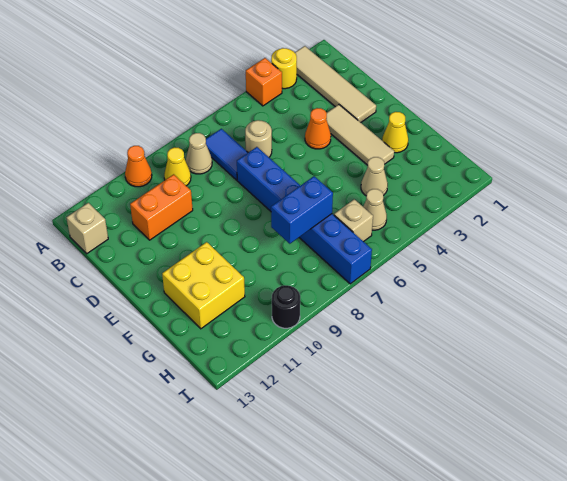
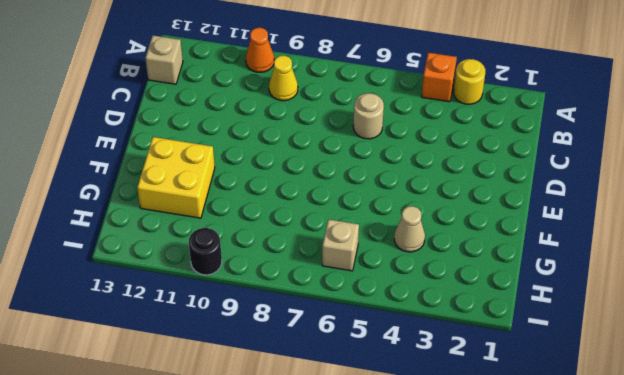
none -> tan tile A2:D2 level 1
none -> blue tile B7:C7 level 1
none -> tan cone B8 level 1

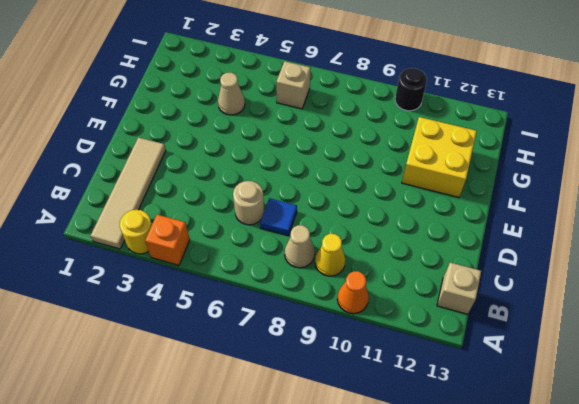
blue tile C7 level 1 -> blue tile B7:C7 level 1
none -> orange brick C10:C11 level 1
none -> tan tile D3:F3 level 1
none -> orange cone D4 level 1

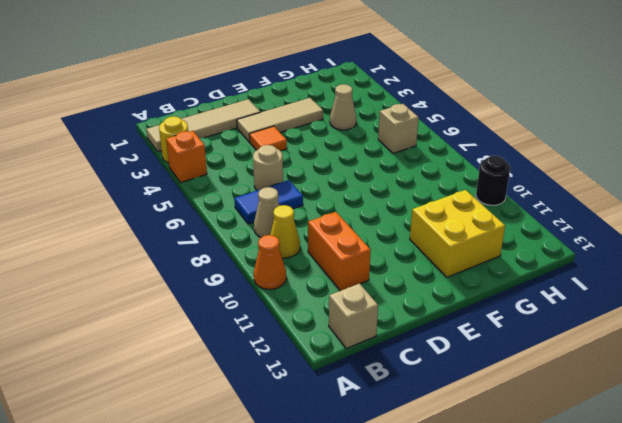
orange tile D4 level 1 -> orange cone D4 level 1
none -> blue brick D7:I7 level 1
none -> yellow cone F2 level 1
none -> tan cone H5 level 1

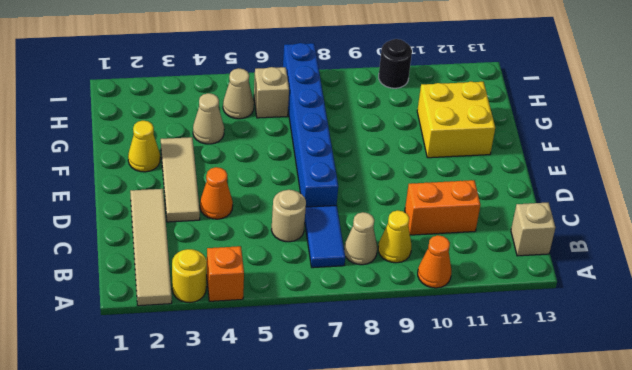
none -> blue brick G7:G8 level 2

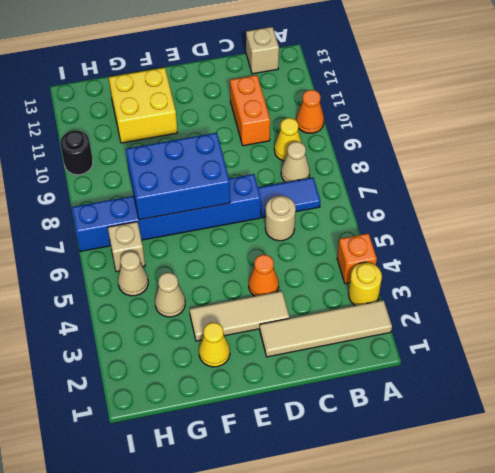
blue brick E7:G8 level 2 -> blue brick G7:G8 level 2

